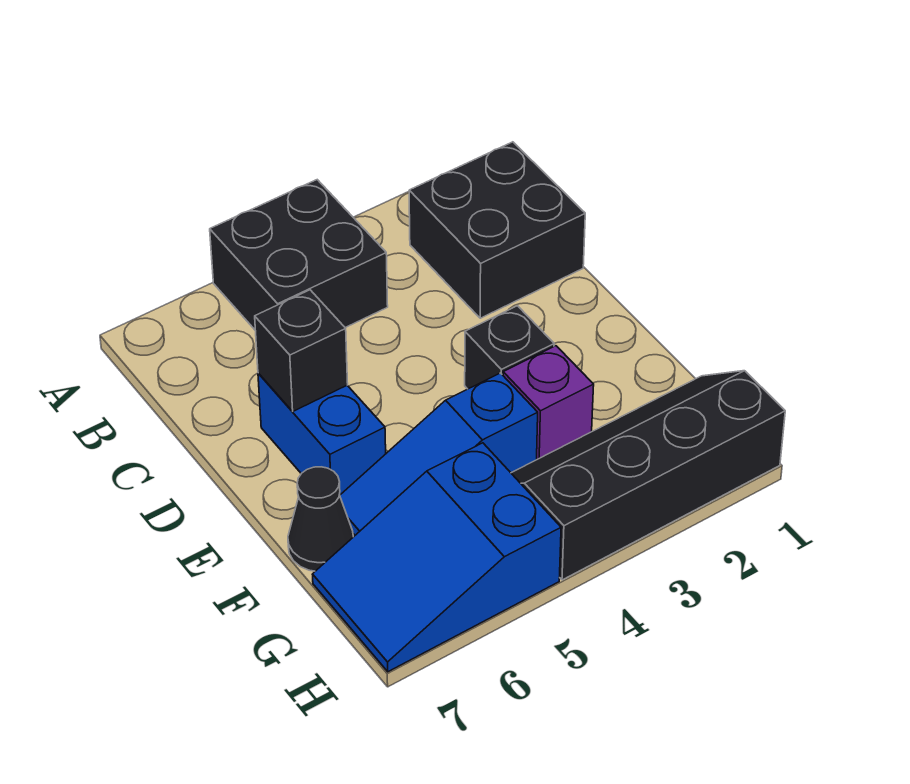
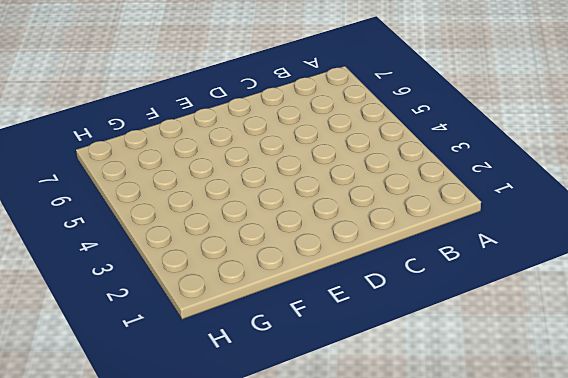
none -> black brick A4:B5 level 1
none -> black brick B1:C2 level 1

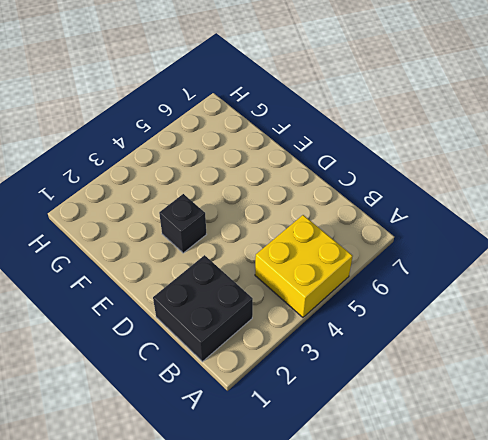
yellow brick A4:B5 level 1 -> black brick A4:B5 level 1
none -> blue brick D6:E6 level 1
none -> purple brick F3 level 1

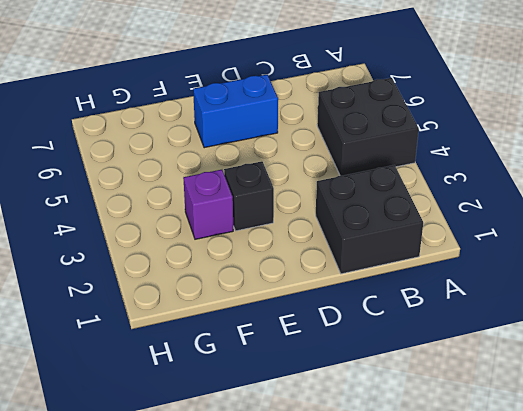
none -> blue slope F4:F6 level 1 top 4
none -> black cone F7 level 1

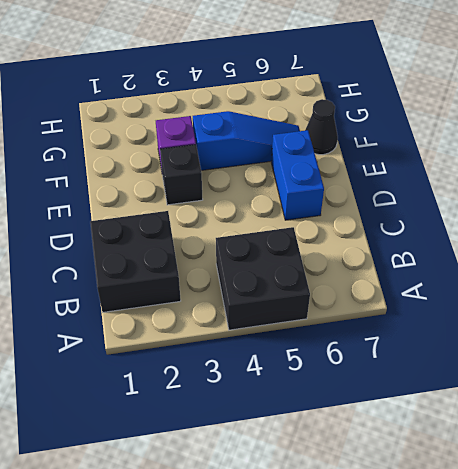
none -> black slope G1:H4 level 1 top H
none -> blue slope G5:H7 level 1 top 5

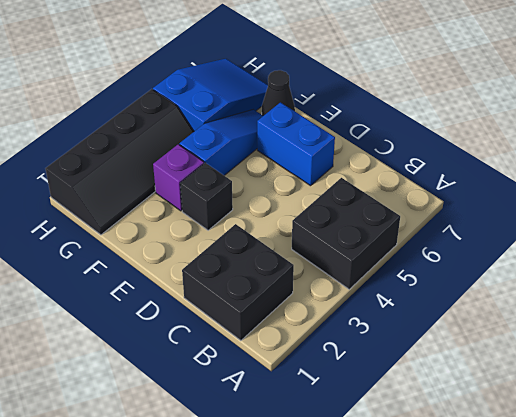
none -> black brick D6 level 2

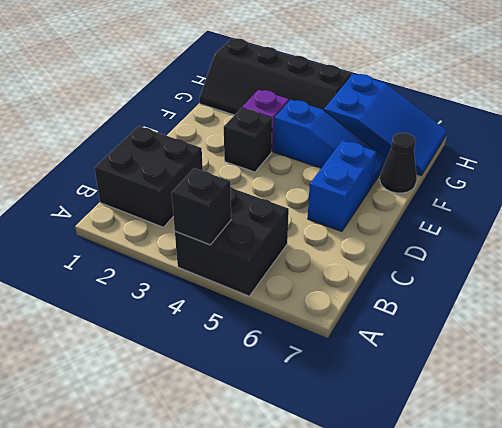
black brick A4 level 2 -> black brick D6 level 2

